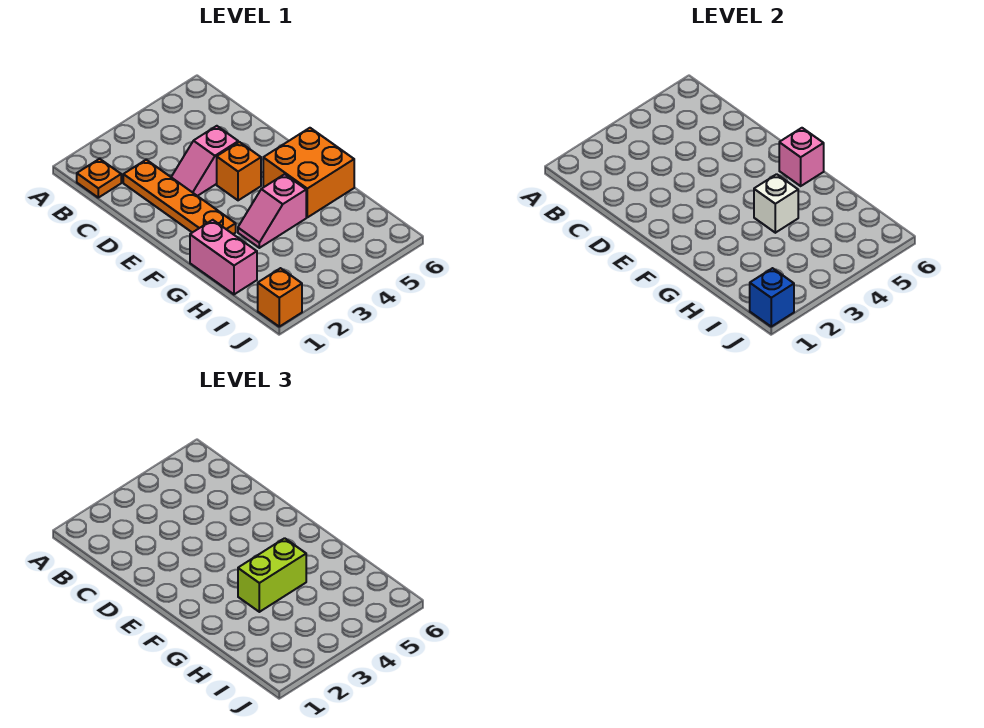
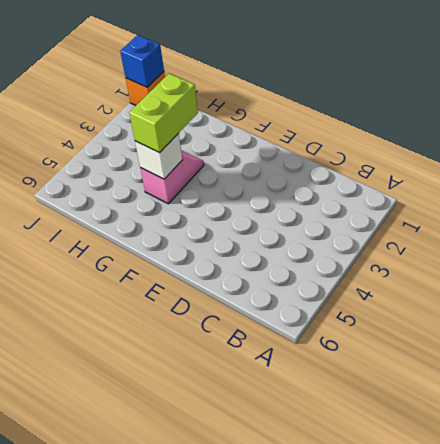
none -> orange plate B1 level 1
none -> orange plate C2:F2 level 1
none -> pink slope D3:D4 level 1 top 4

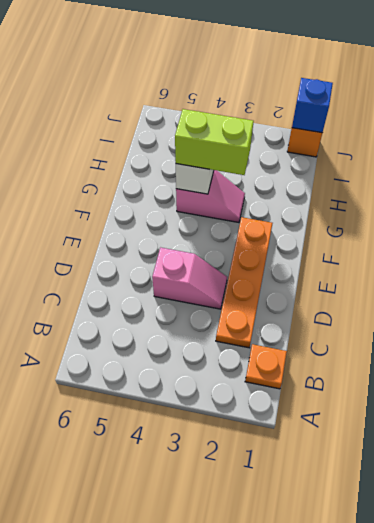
none -> orange brick E4 level 1
none -> orange brick F5:G6 level 1
none -> pink brick G1:H1 level 1

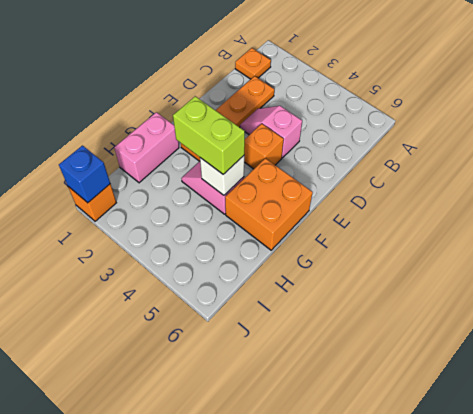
none -> pink brick F6 level 2

